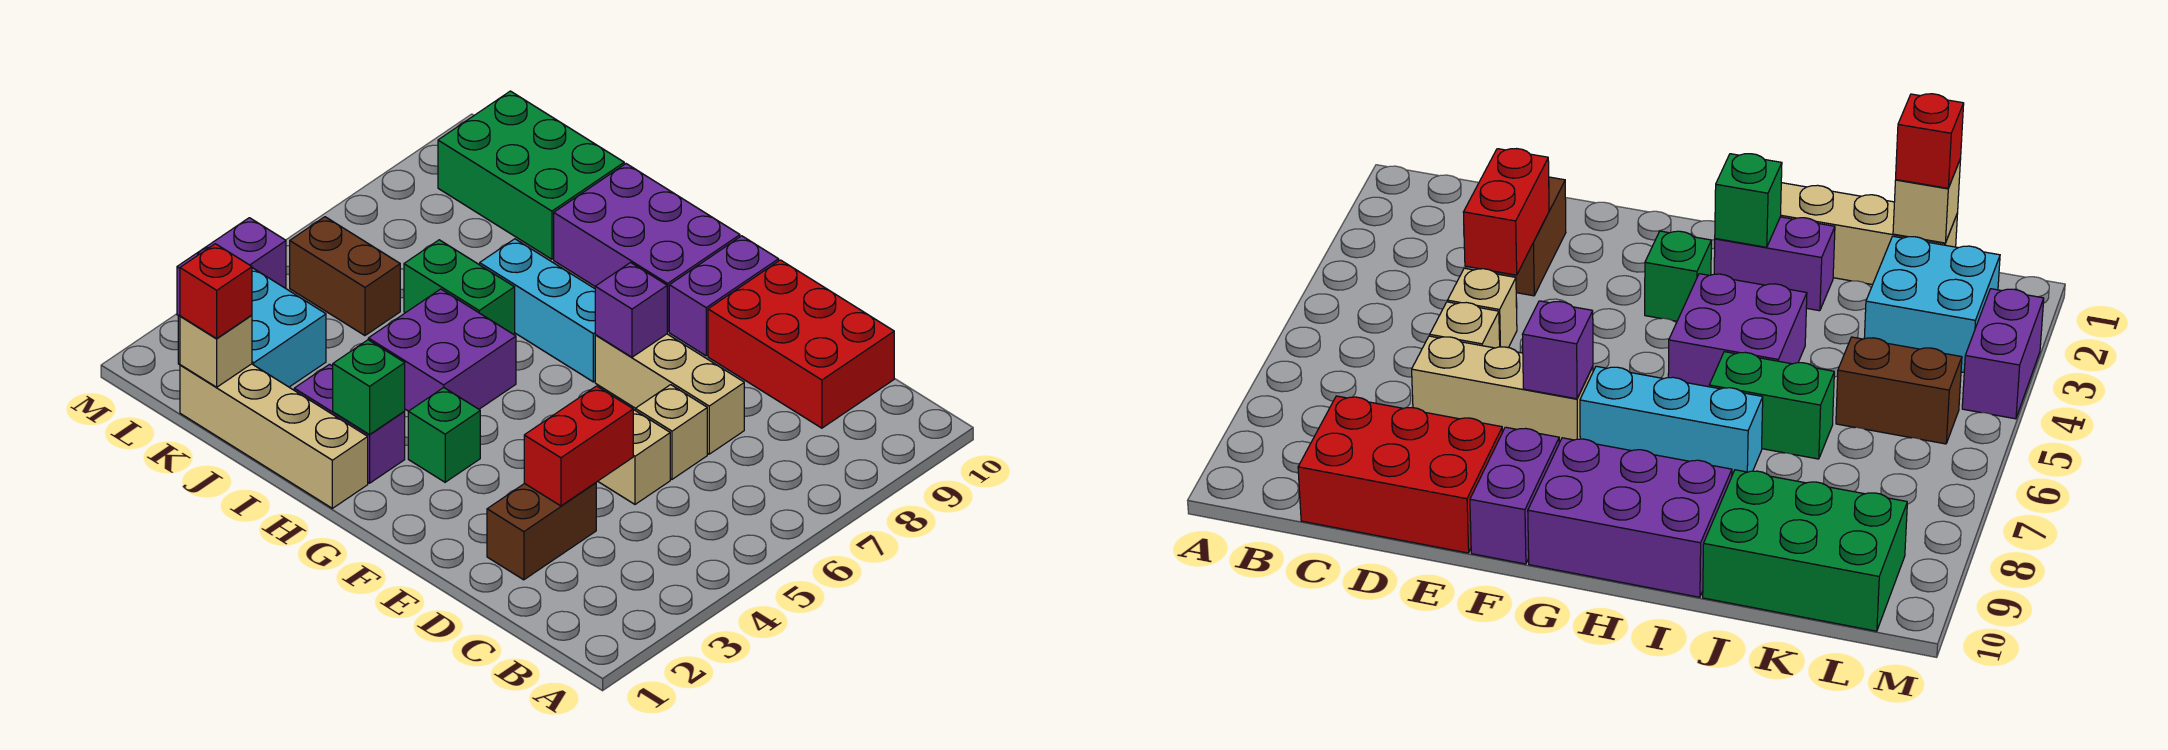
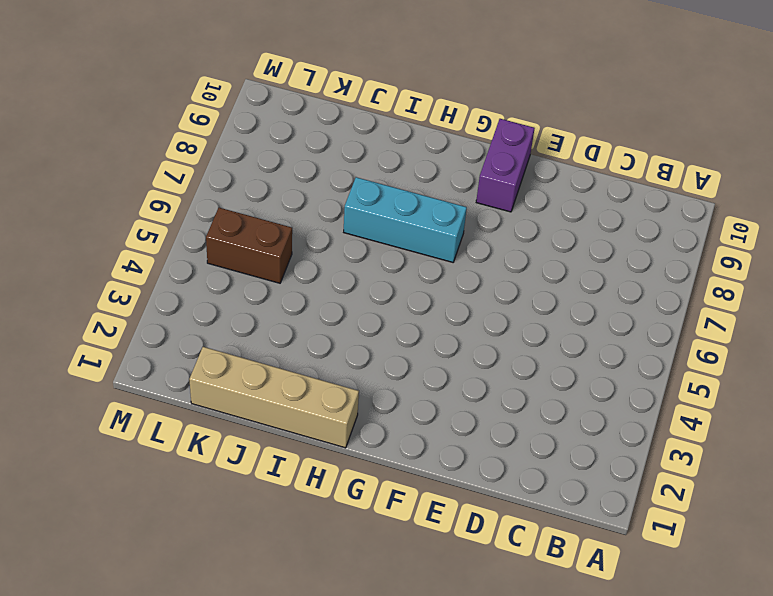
none -> red brick C9:E10 level 1
none -> brown brick D2:D3 level 1
none -> tan brick D5 level 1

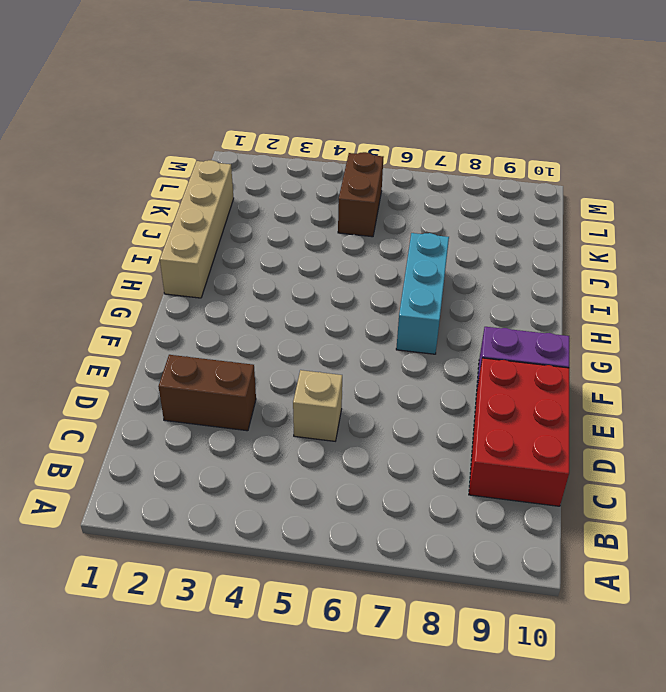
none -> tan brick D6 level 1
none -> tan brick D7:F7 level 1
none -> green brick G3 level 1

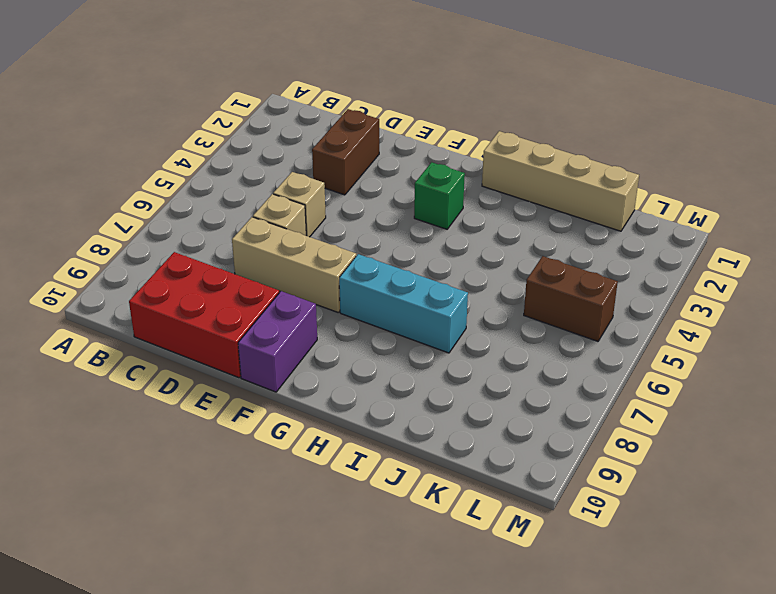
none -> purple brick G9:I10 level 1
none -> purple brick H2:I2 level 1
none -> purple brick H4:I5 level 1

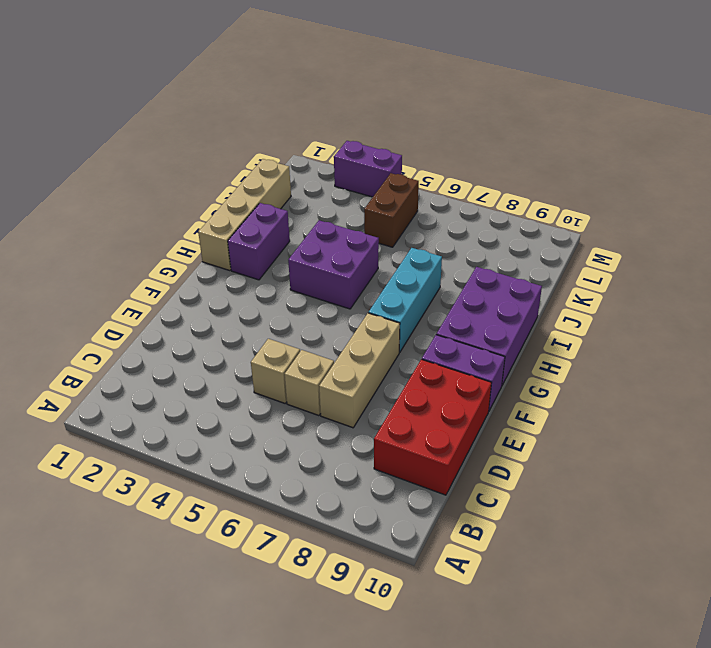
none -> brown brick D2:D3 level 1
none -> green brick G3 level 1
none -> green brick I6:J6 level 1

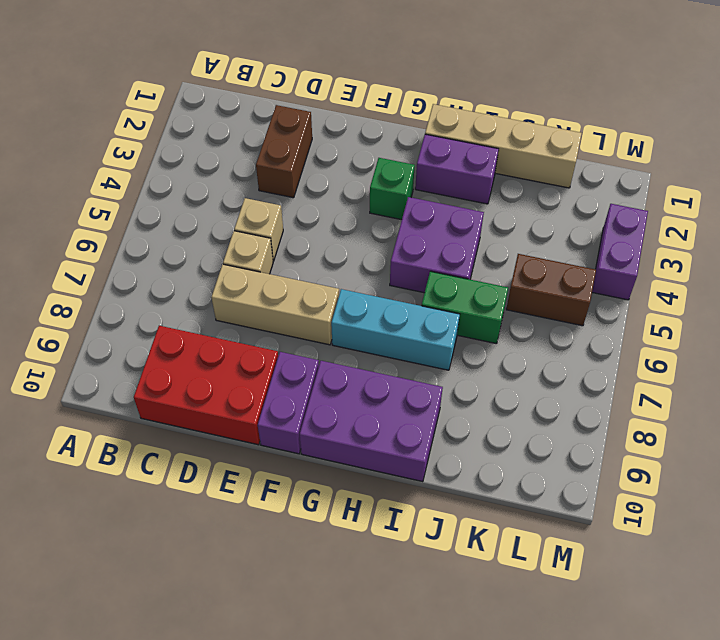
none -> green brick J9:L10 level 1
none -> cyan brick K2:L3 level 1
none -> red brick D3:D4 level 2

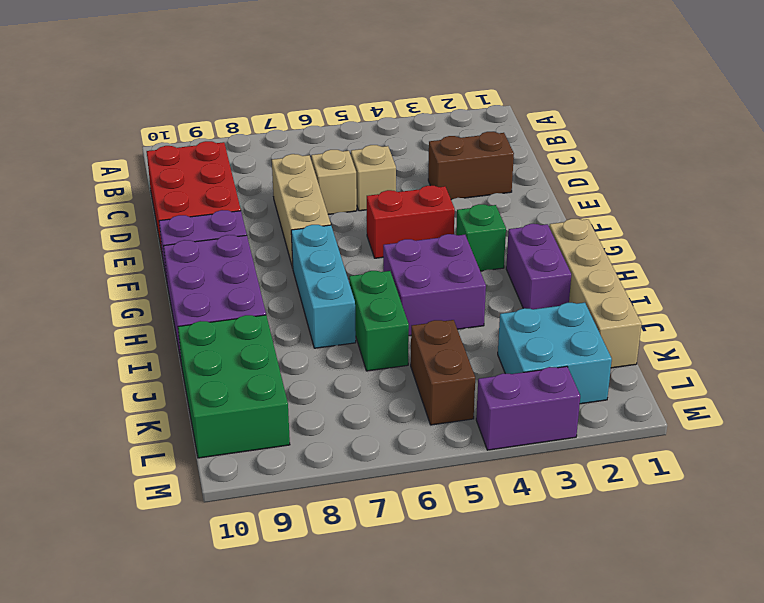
red brick F4:F5 level 1 -> red brick D3:D4 level 2
none -> purple brick F7 level 2
none -> green brick H2 level 2
none -> tan brick K1 level 2

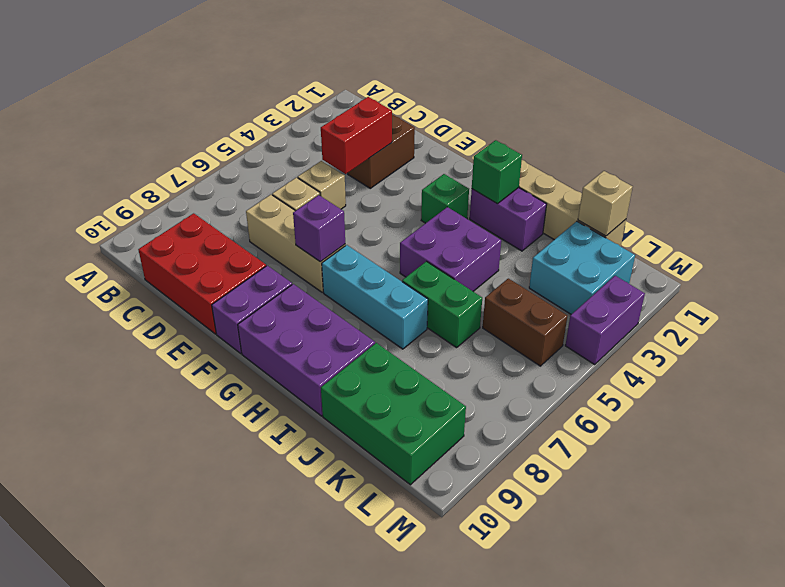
none -> red brick K1 level 3

